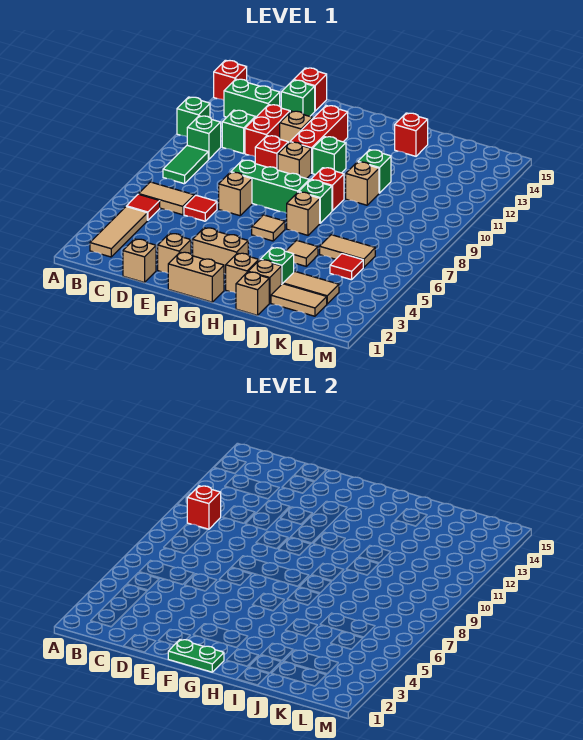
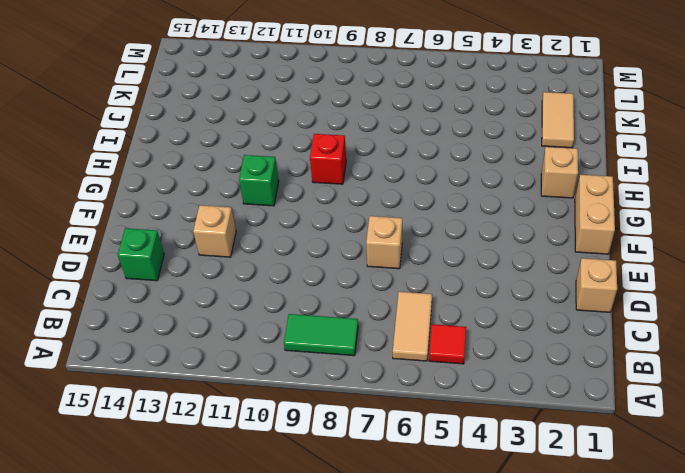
none -> green brick A11 level 1
none -> red brick A14 level 1
none -> tan tile B2:B4 level 1
none -> green brick B10 level 1

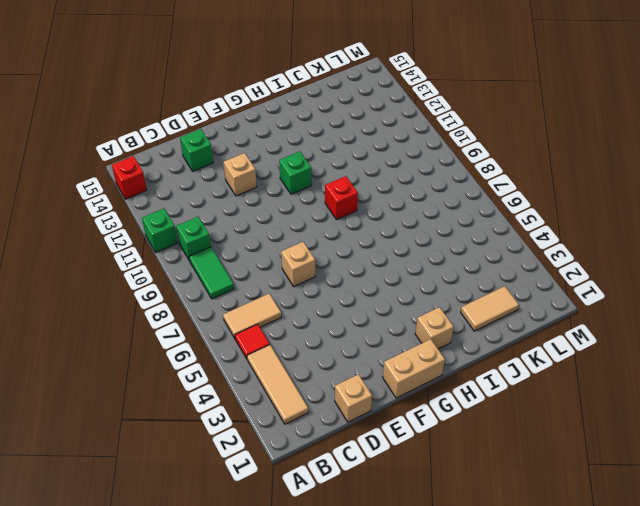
none -> green brick B13:C13 level 1
none -> green brick C11 level 1
none -> red tile D6 level 1
none -> red brick D11:D12 level 1

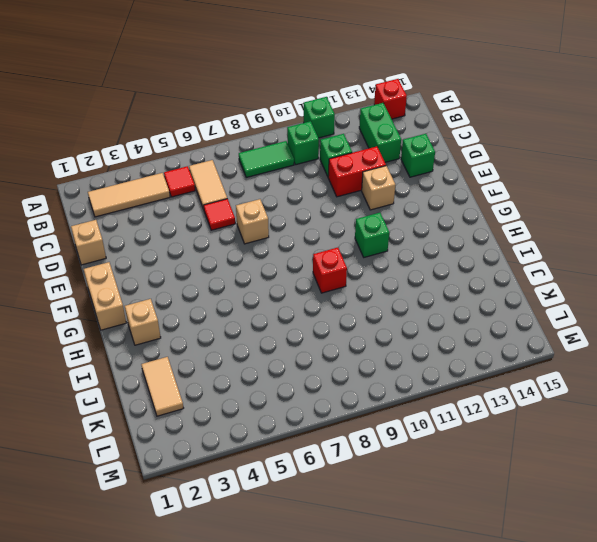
none -> red brick D15 level 1
none -> tan brick E2 level 1
none -> green brick E8:G8 level 1
none -> red brick E10 level 1

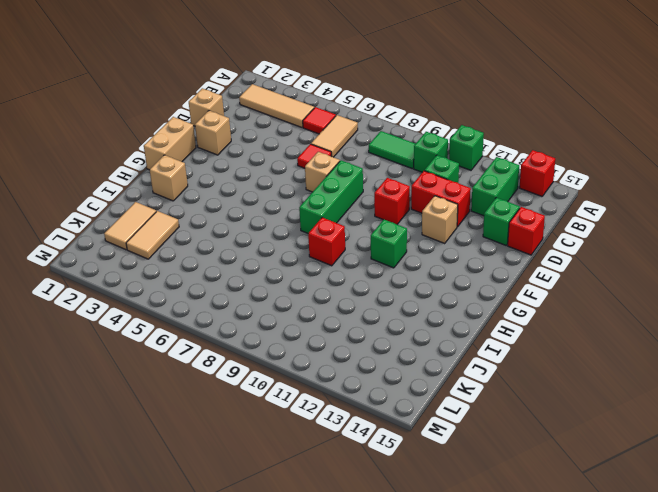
none -> tan brick F3:G3 level 1
none -> tan brick F10 level 1
none -> red brick F11:F13 level 1
none -> tan tile G6 level 1

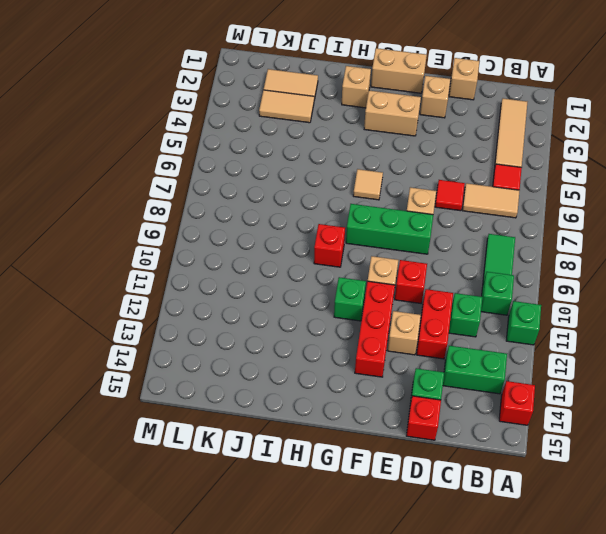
none -> tan brick H7 level 1
none -> green brick H8 level 1
none -> tan brick I1 level 1
none -> tan brick I2 level 1

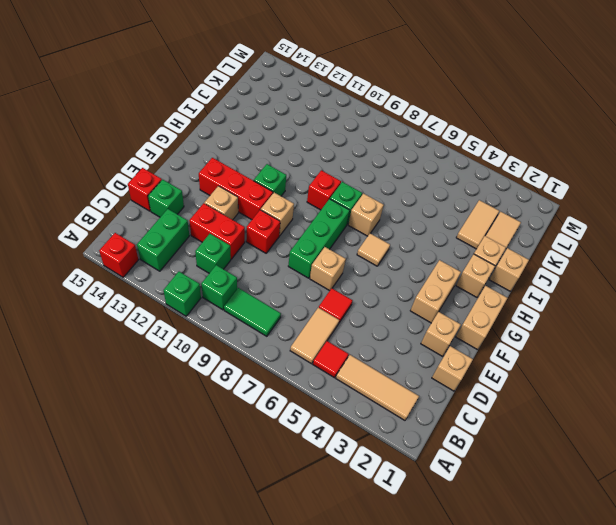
none -> green brick I3 level 1
none -> tan tile I5 level 1
none -> tan brick I10 level 1
none -> green brick I11 level 1

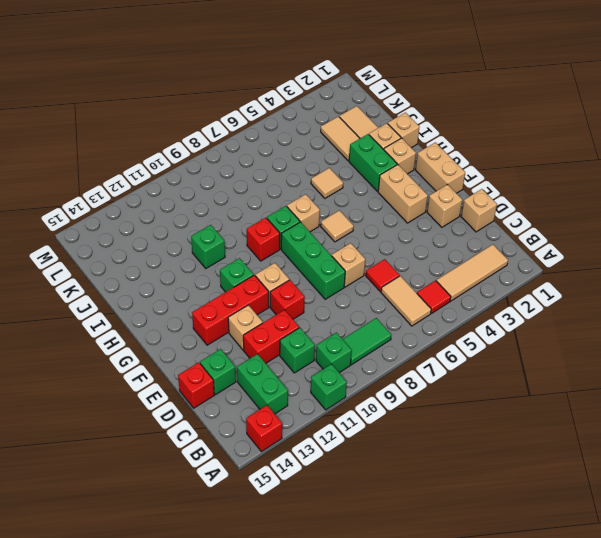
green brick H3:I3 level 1 -> green brick I3 level 1
none -> tan brick I10 level 1
none -> red brick I14 level 1
none -> tan tile J6:K6 level 1
none -> red tile K5 level 1

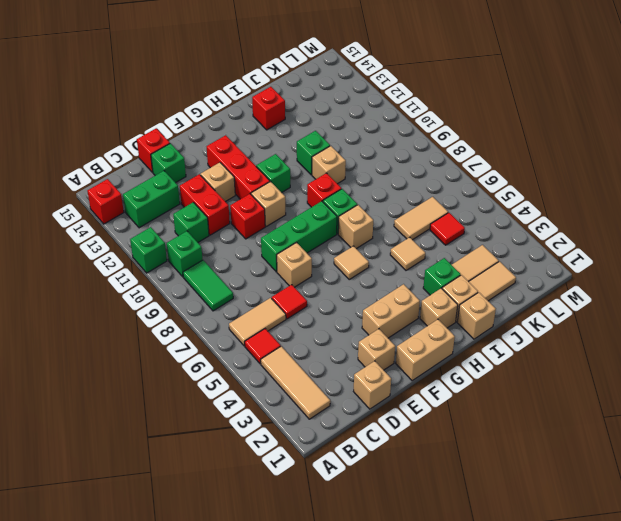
none -> red brick B10 level 2
none -> green plate F1:G1 level 2

